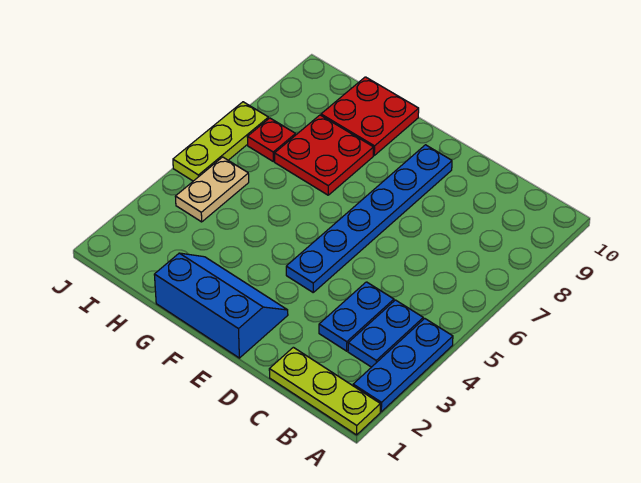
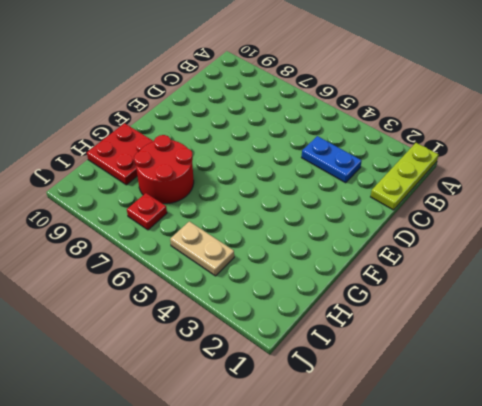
red round brick G7:H8 level 1 -> red plate G7:H8 level 1
none -> blue plate A2:A4 level 1
none -> blue plate B3:B4 level 1

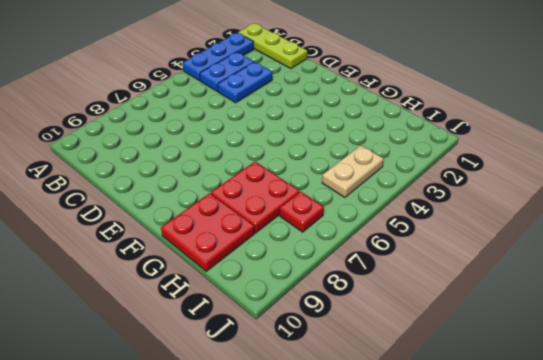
none -> blue slope E1:G2 level 1 top 1
none -> blue plate E4:E9 level 1

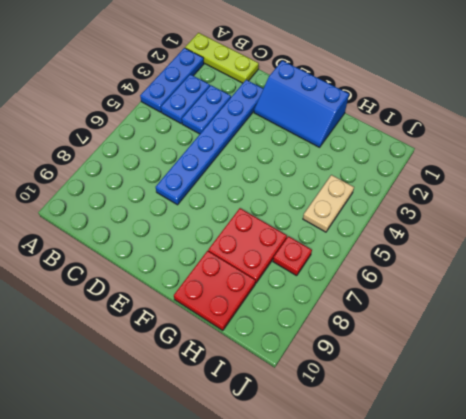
blue plate D2:D7 level 1 -> blue plate E4:E9 level 1
none -> lime plate J5:J7 level 1

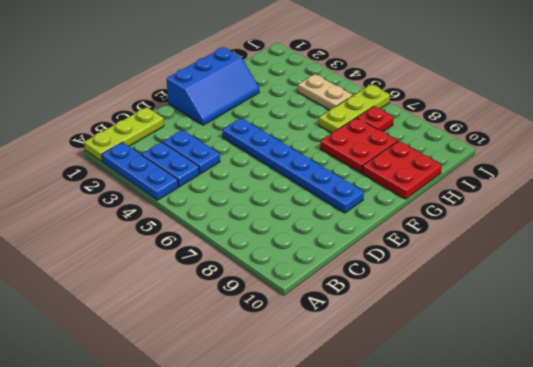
lime plate H6:J6 level 1 -> lime plate J5:J7 level 1

